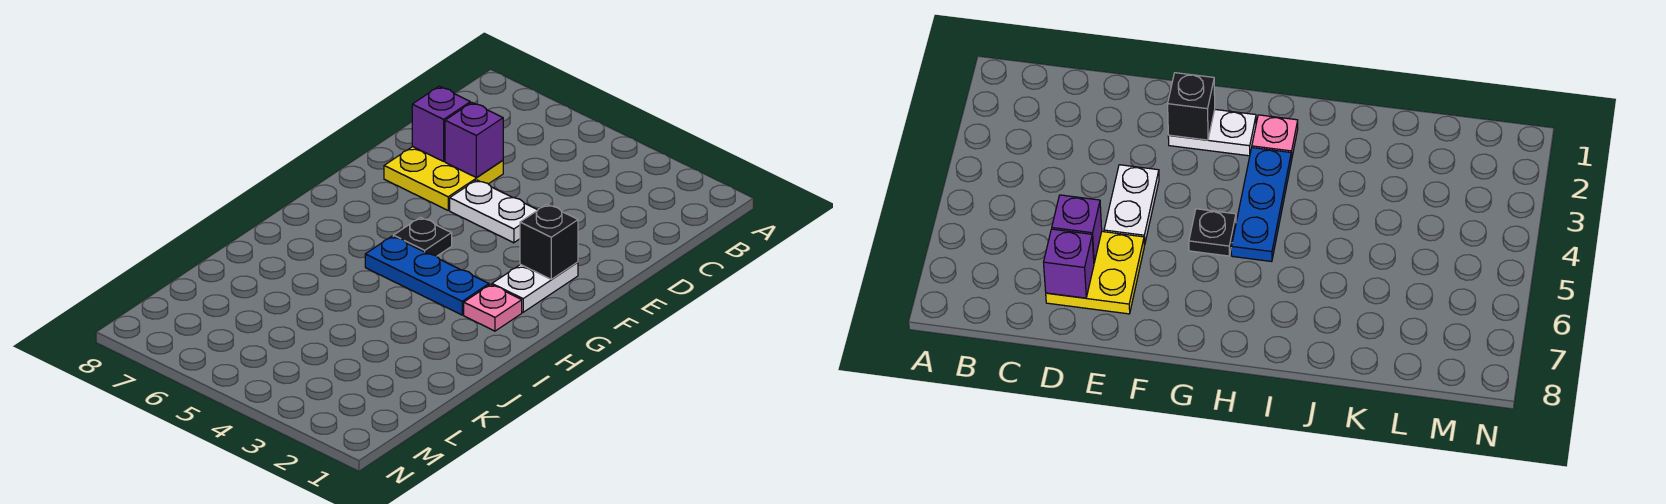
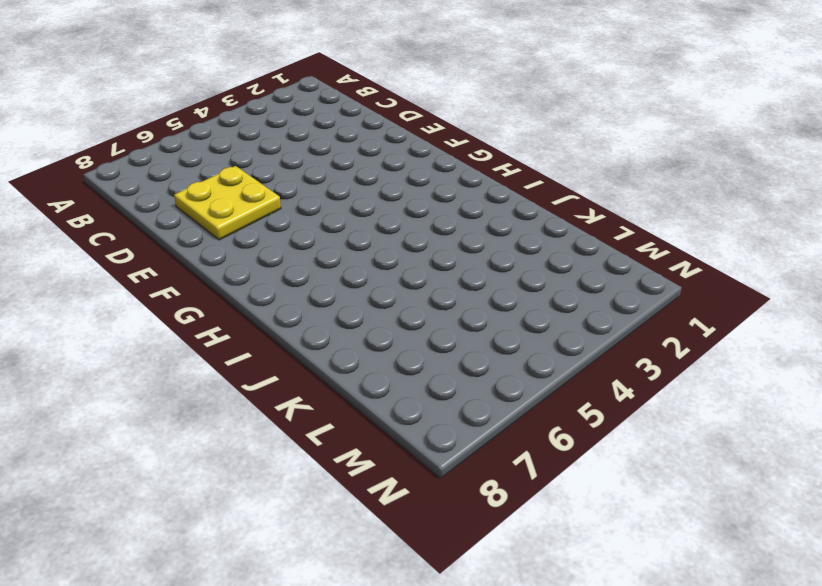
none -> white plate E4:E5 level 1
none -> white plate F2:G2 level 1

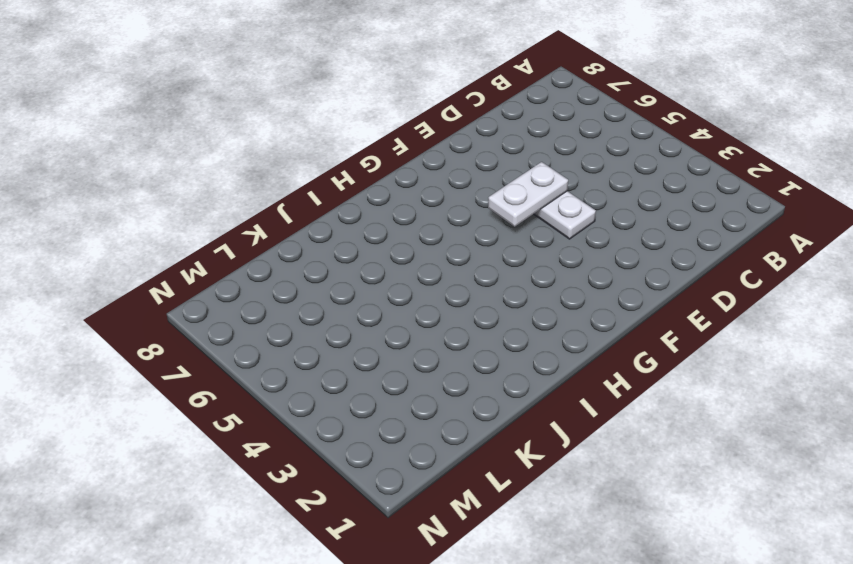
white plate E5:F5 level 2 -> white plate F2:G2 level 1
none -> yellow plate D6:E7 level 1
none -> black plate G5 level 1

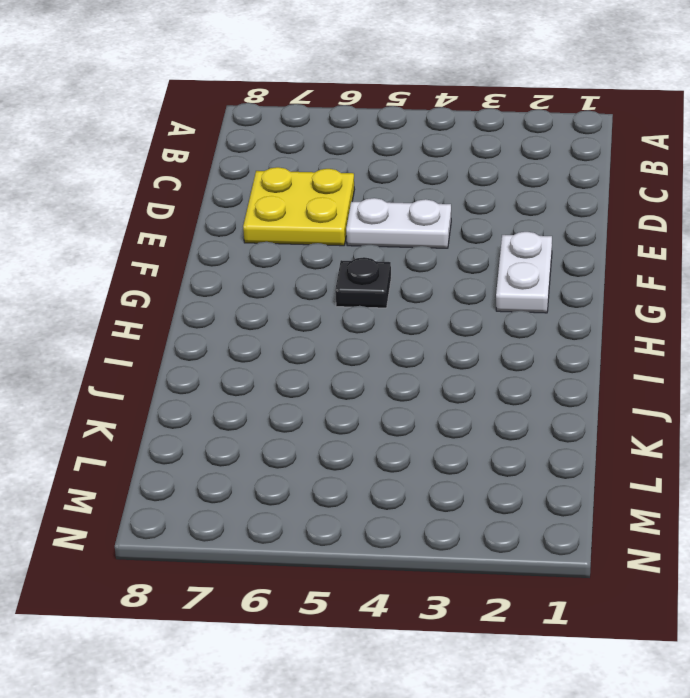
none -> pink plate H2 level 1
none -> blue plate H3:H5 level 1

